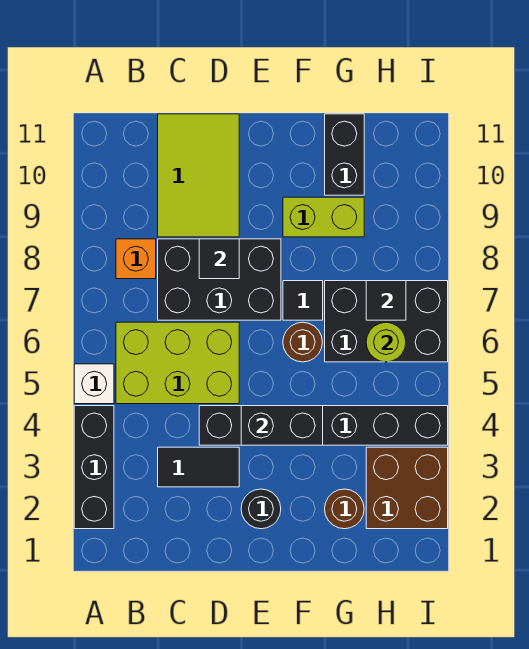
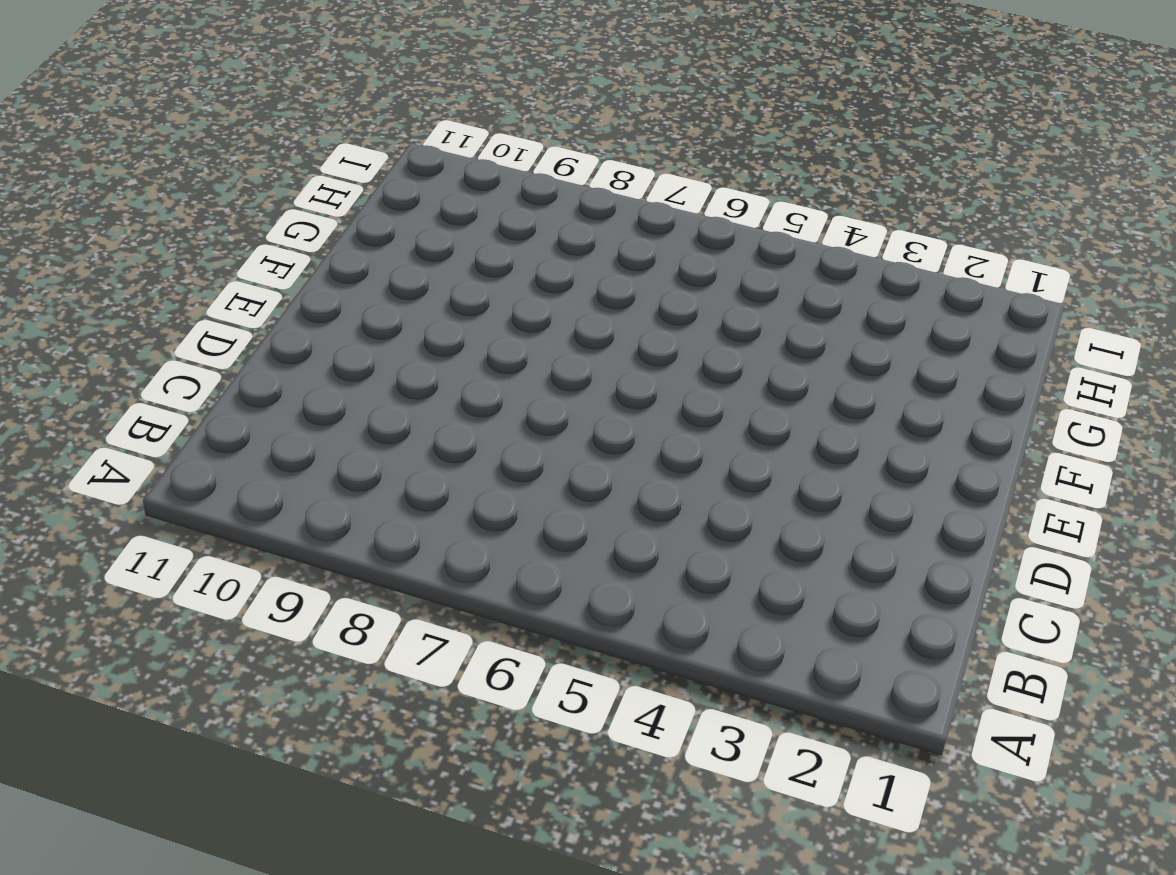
none -> black brick A2:A4 level 1
none -> white brick A5 level 1
none -> lime brick B5:D6 level 1

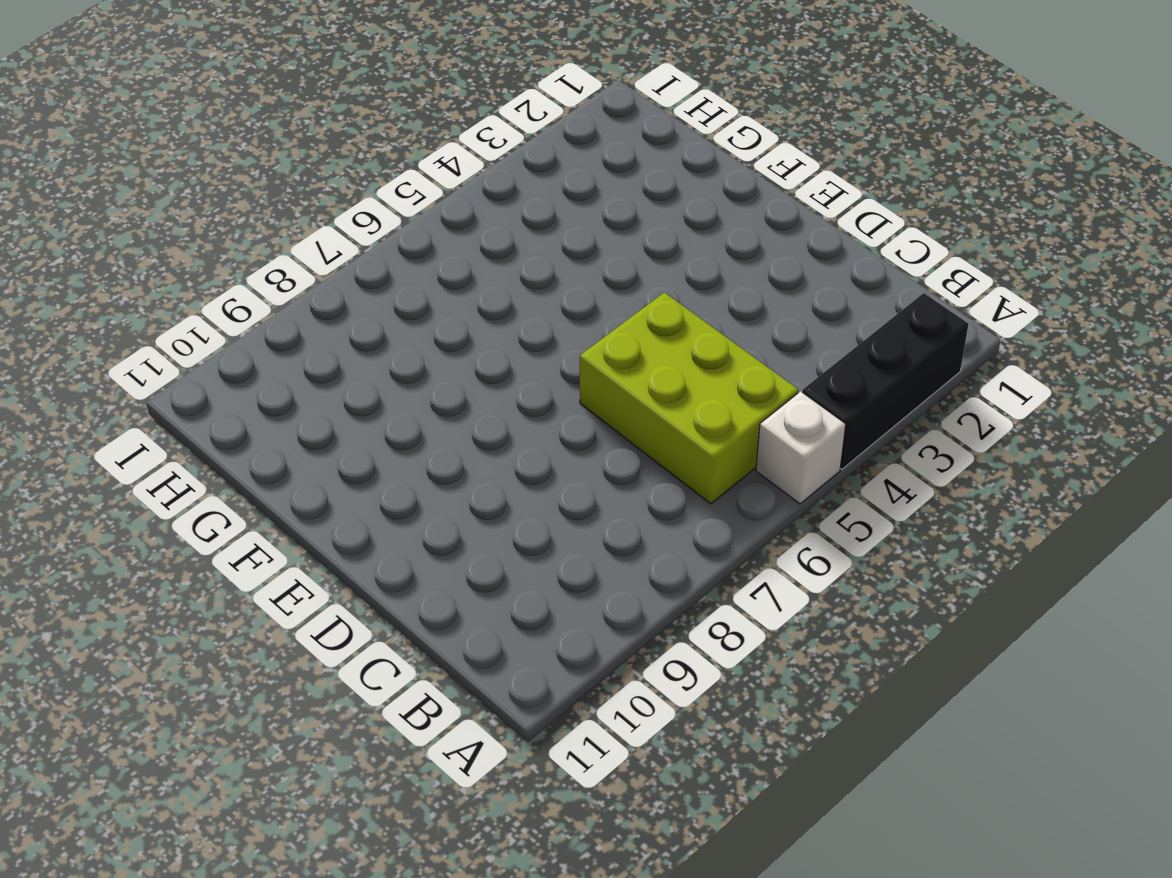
none -> orange brick B8 level 1
none -> black tile C3:D3 level 1
none -> black brick C7:E8 level 1

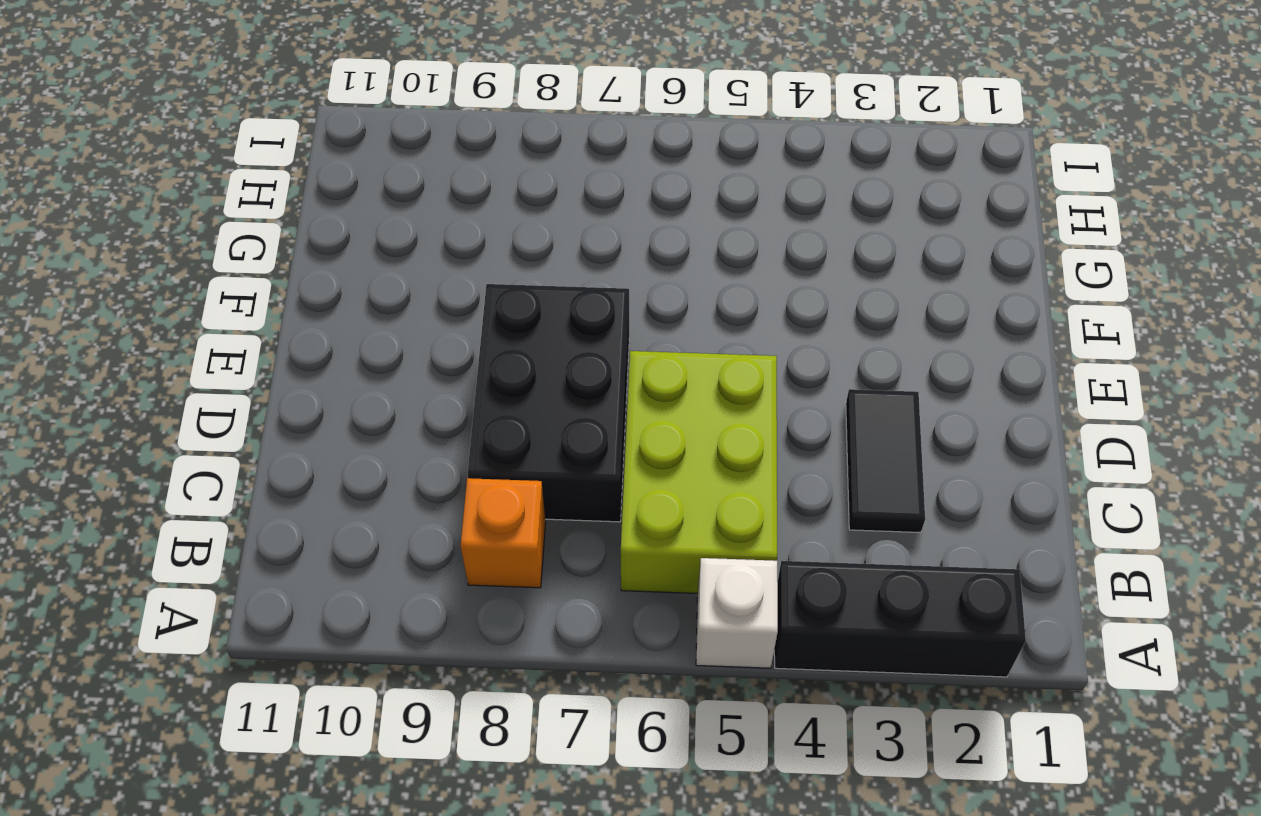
none -> lime tile C9:D11 level 1
none -> black brick D4:I4 level 1
none -> black round brick E2 level 1

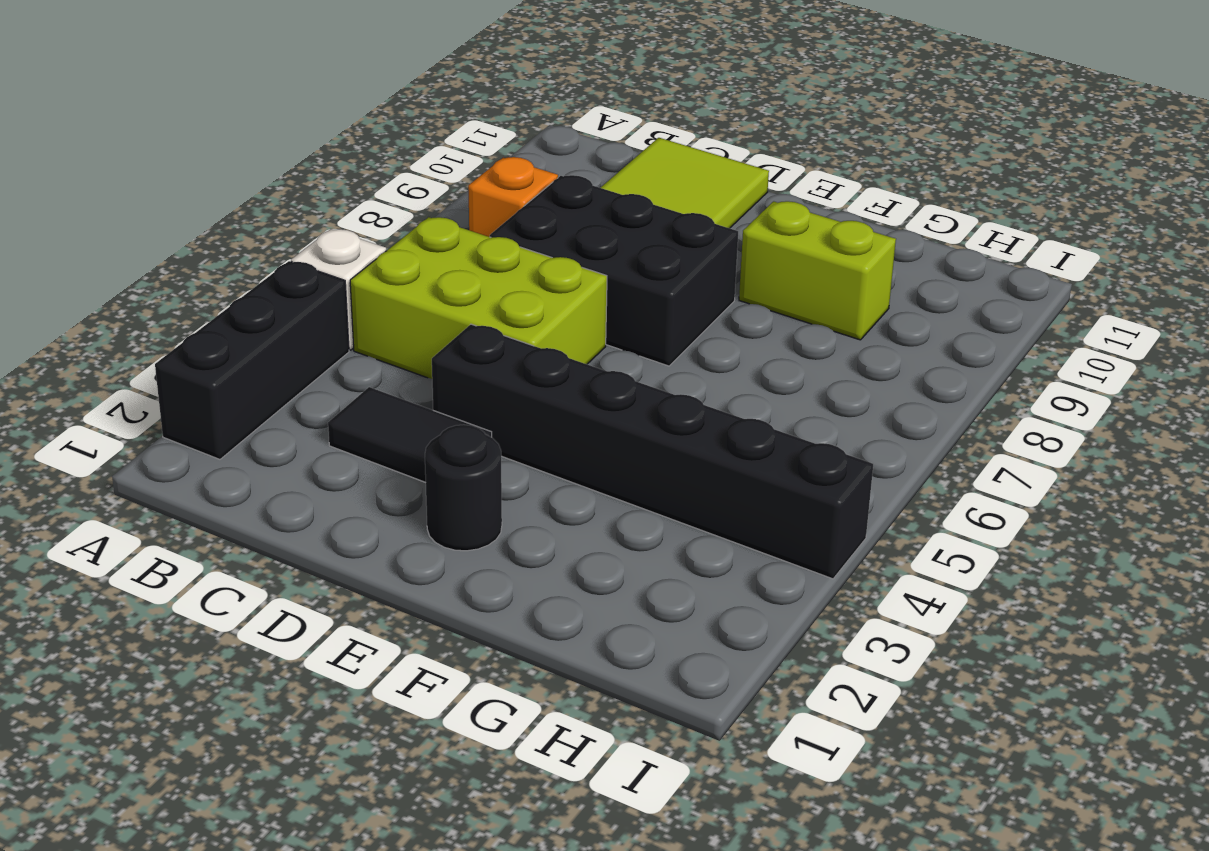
none -> brown round brick F6 level 1
none -> black tile F7 level 1
none -> brown round brick G2 level 1

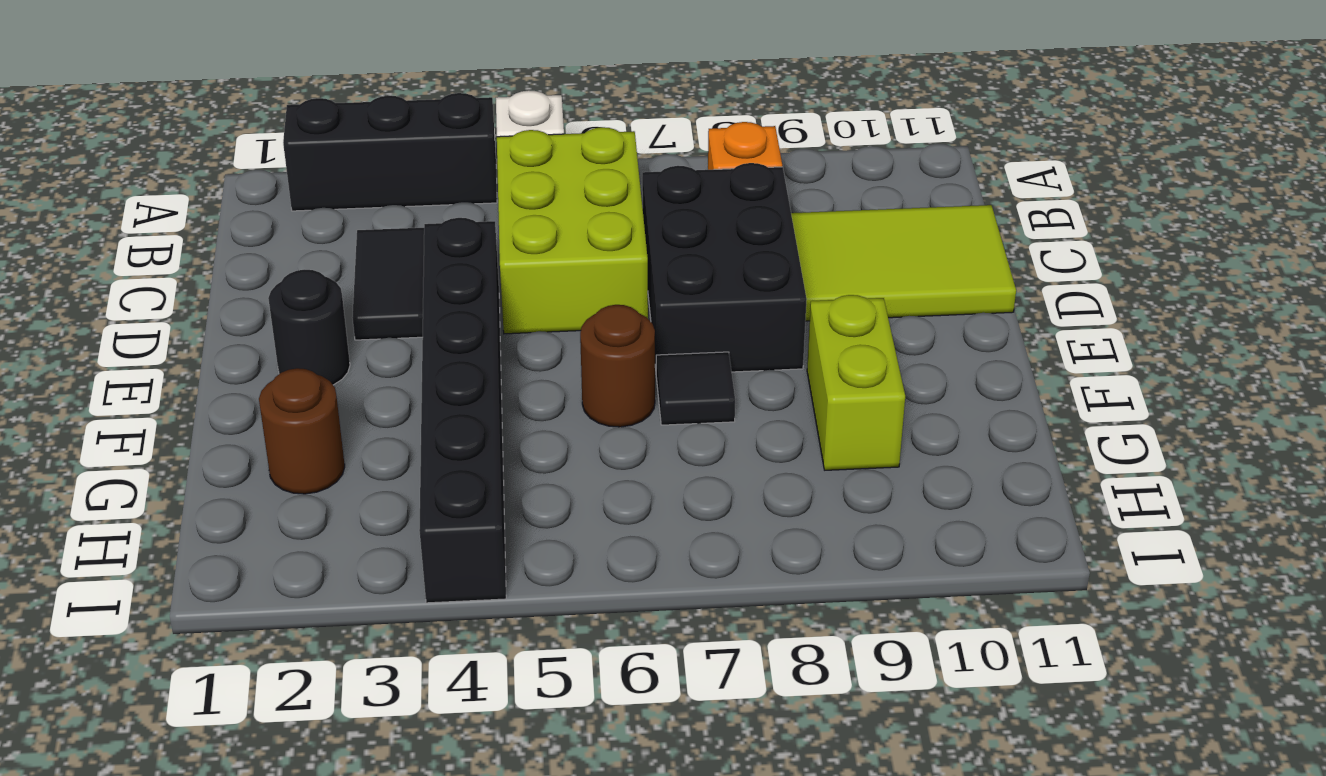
none -> black brick G6:I7 level 1
none -> black brick G10:G11 level 1
none -> brown brick H2:I3 level 1

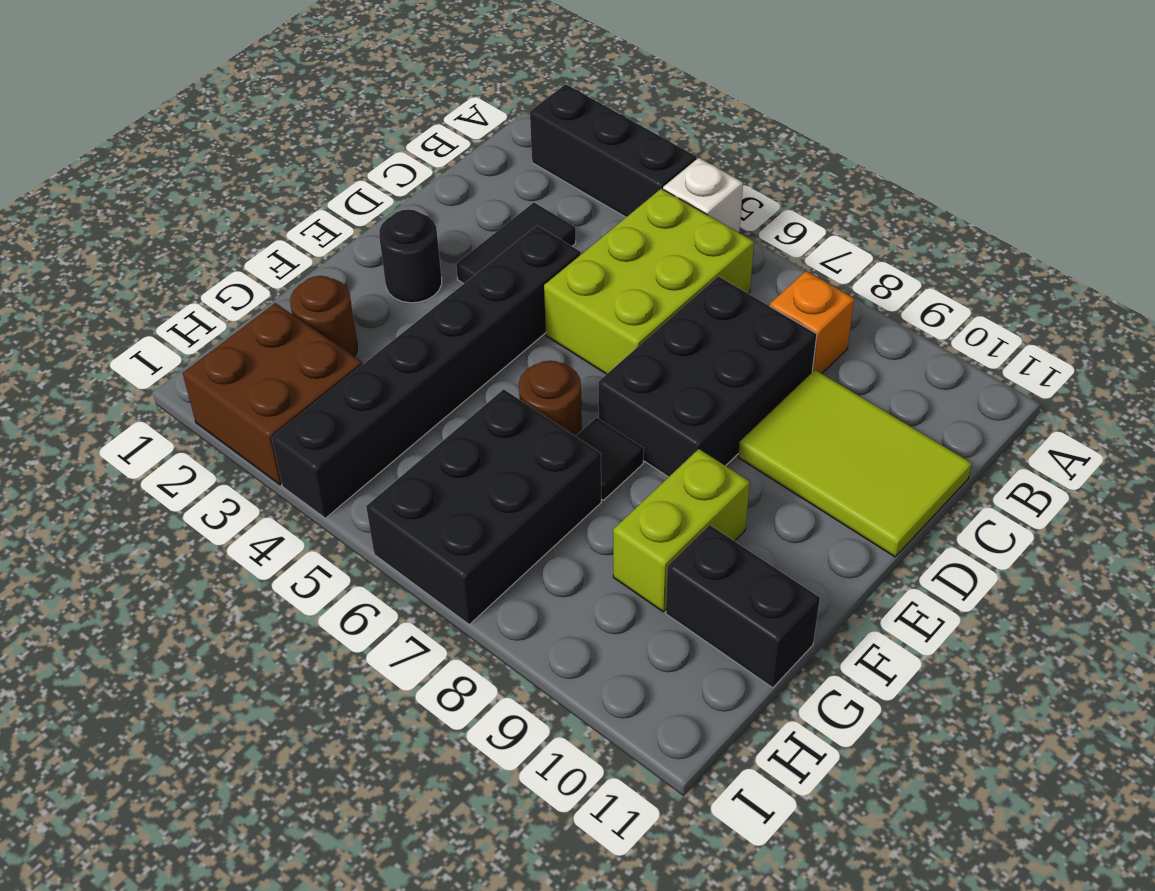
none -> black tile D8 level 2
none -> black brick E4:F4 level 2
none -> lime round brick H6 level 2

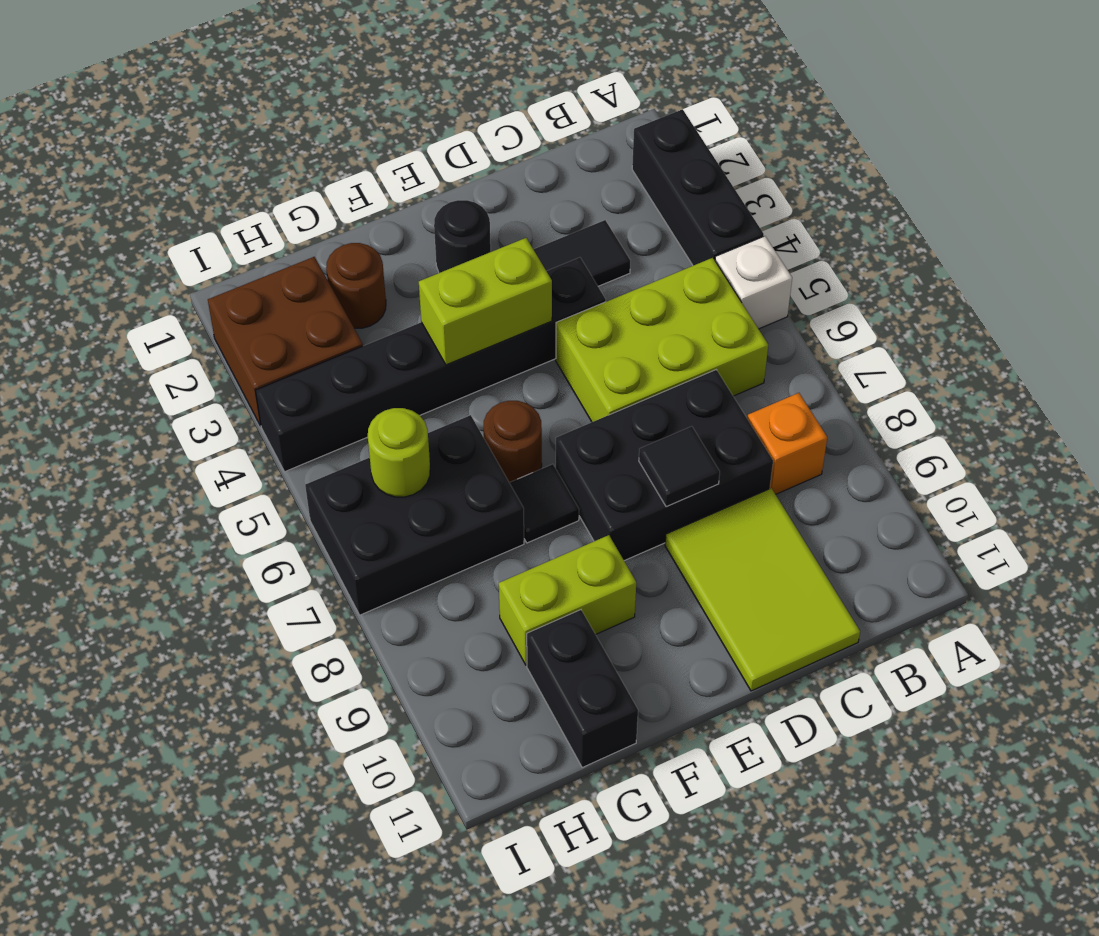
lime brick E4:F4 level 2 -> black brick E4:F4 level 2
none -> black tile H7 level 2

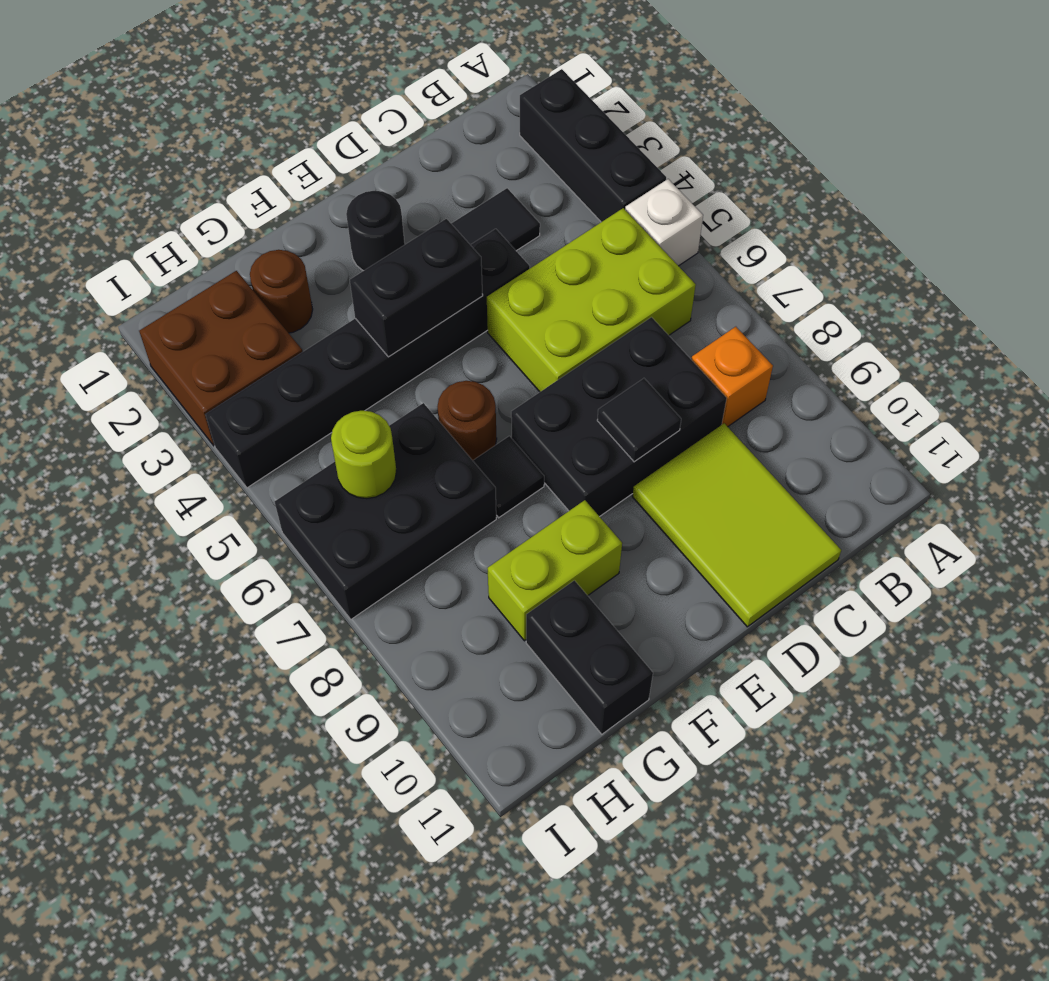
none -> black tile H7 level 2

